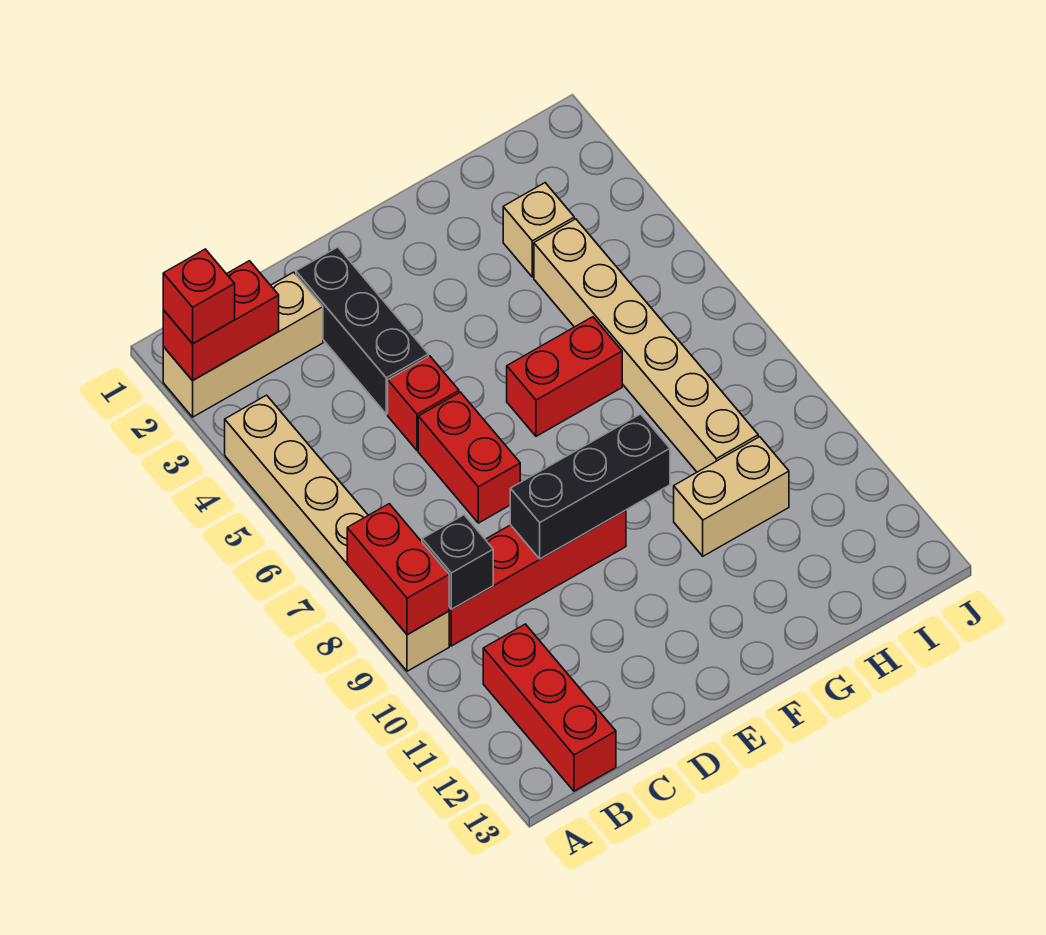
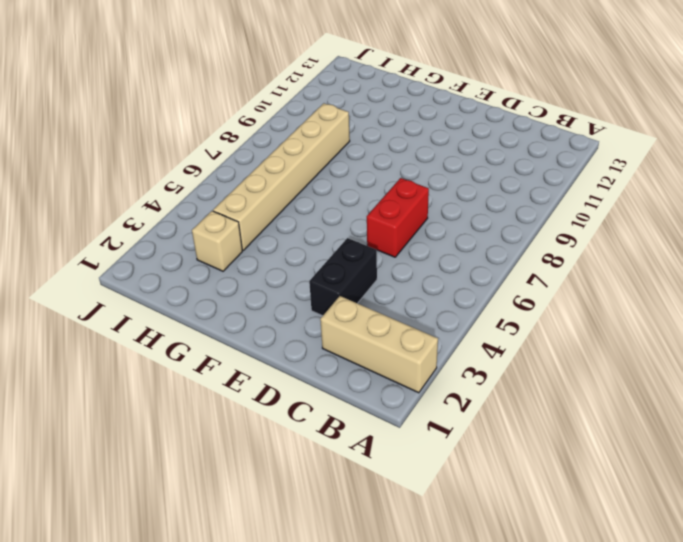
black brick D3:D4 level 1 -> black brick D2:D4 level 1
none -> tan brick A4:A9 level 1
none -> red brick B9:E9 level 1
none -> red brick B11:B13 level 1

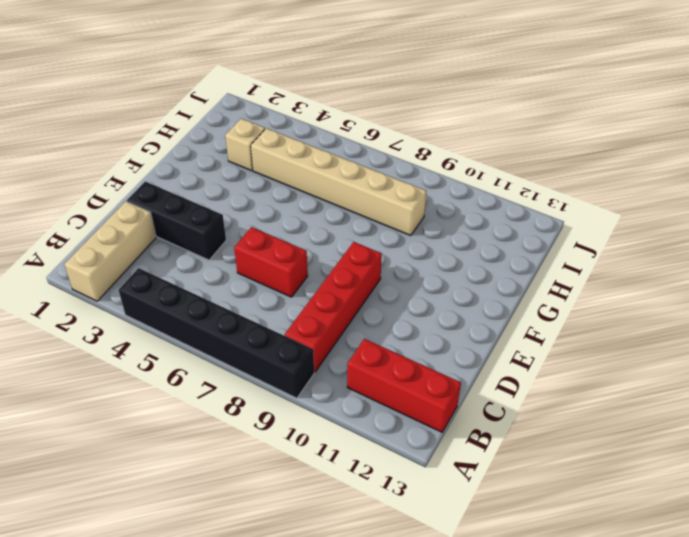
black brick A4:A9 level 1 -> tan brick A4:A9 level 1
none -> red brick D5 level 1
none -> red brick F6:G6 level 1
none -> tan brick G10:H10 level 1

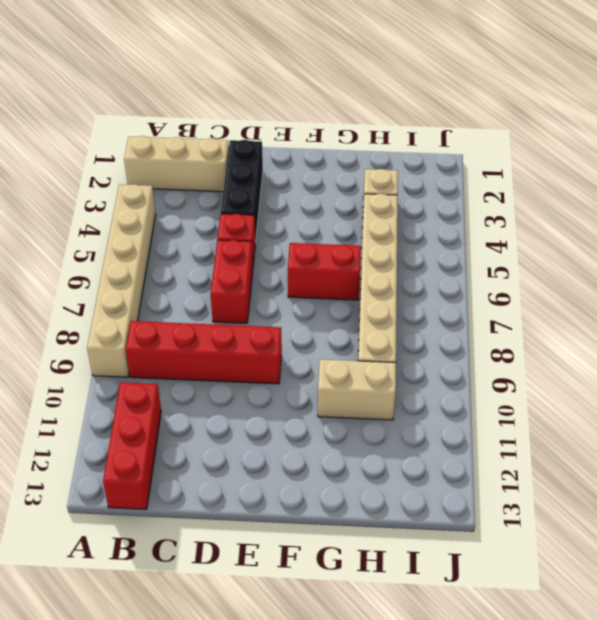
none -> red brick A2:B2 level 2
none -> red brick A8:A9 level 2
none -> black brick B9 level 2

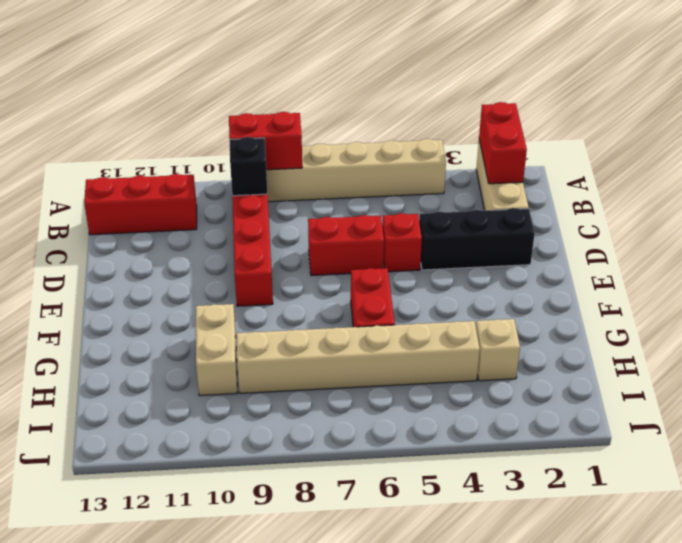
none -> black brick D9:F9 level 2
none -> red brick A2 level 3

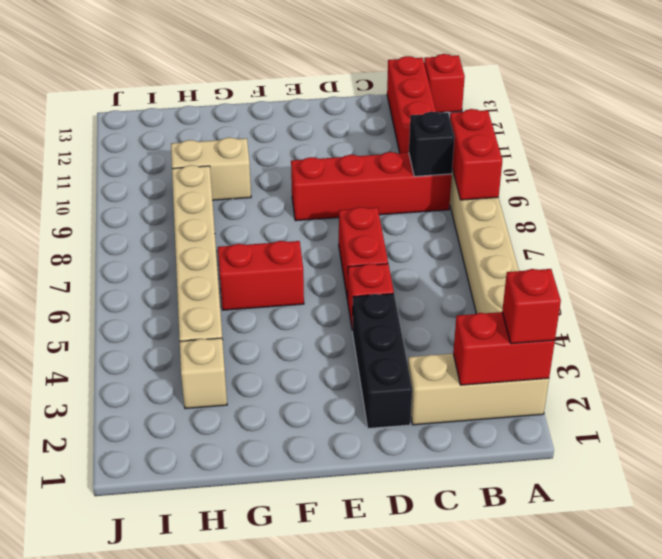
red brick A13 level 1 -> none
none -> black brick D9:F9 level 2

